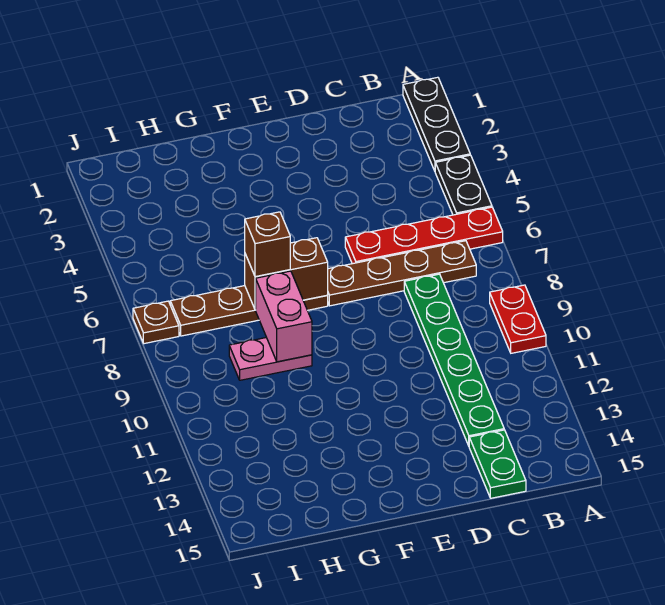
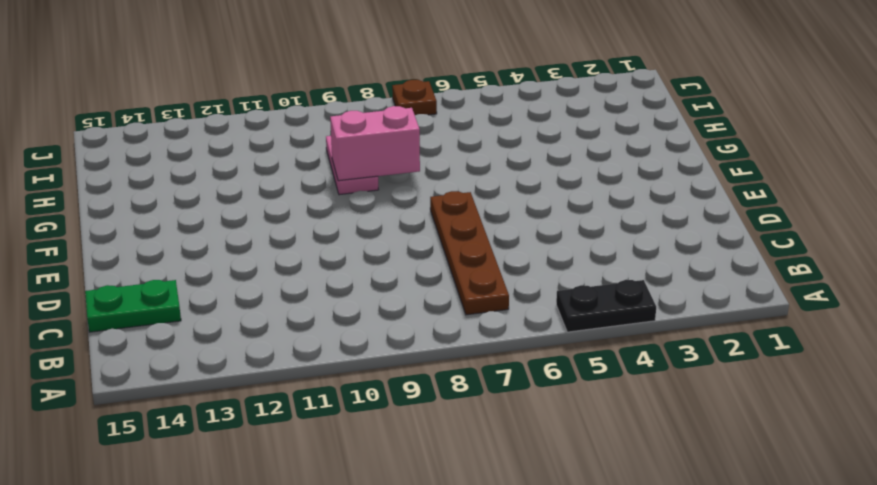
none -> black plate A1:A3 level 1
none -> red plate A6:D6 level 1
none -> red plate A9:A10 level 1

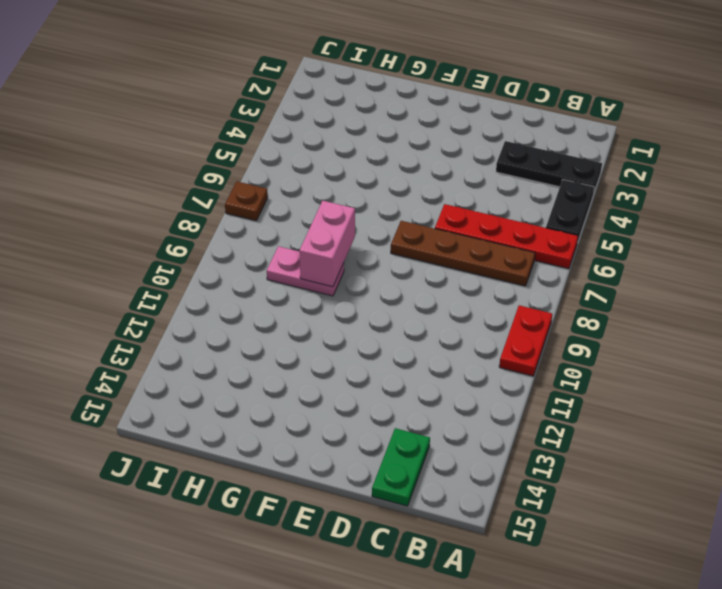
black plate A3:C3 level 1 -> black plate A1:A3 level 1
none -> green plate C8:C13 level 1
none -> brown plate F7:I7 level 1
none -> brown brick F7:G7 level 2

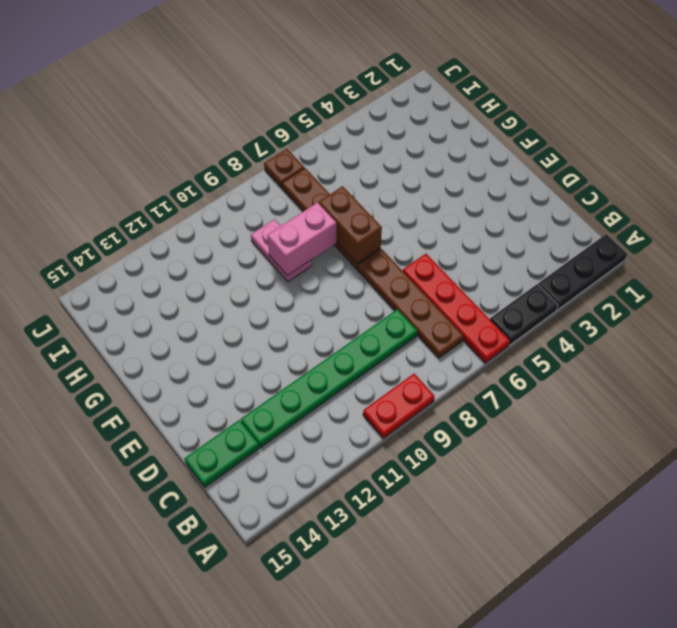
none -> brown brick G7 level 3

